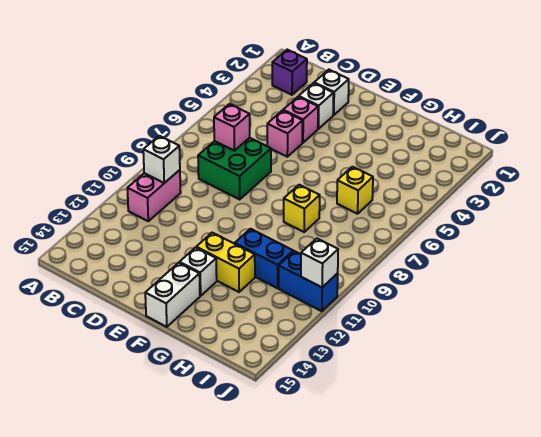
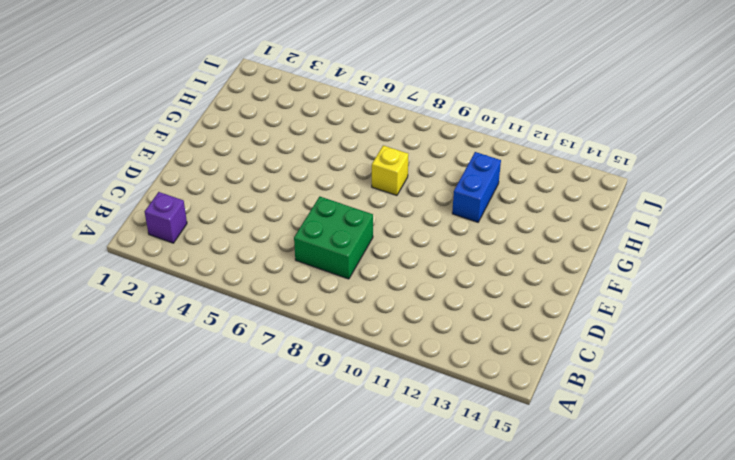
none -> pink brick B10:B11 level 1
none -> white brick D2 level 1
none -> white brick D3 level 1

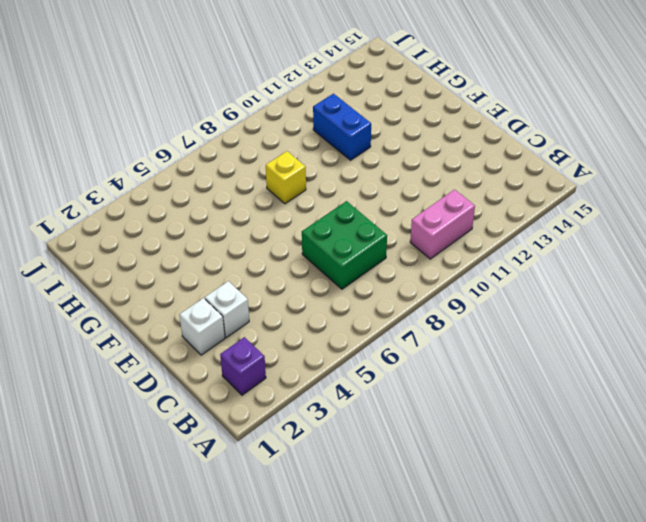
none -> pink brick D4 level 1
none -> pink brick D5 level 1
none -> yellow brick F12:G12 level 1

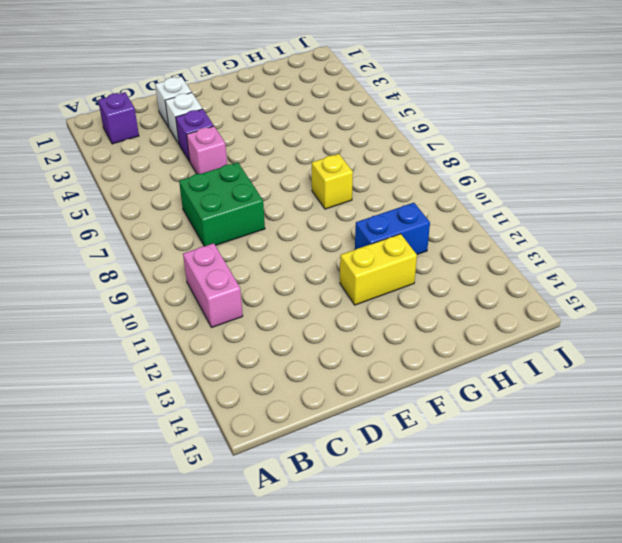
purple brick D4 level 1 -> pink brick D4 level 1
none -> white brick F13 level 1
none -> white brick F14:F15 level 1
none -> yellow brick H6 level 1

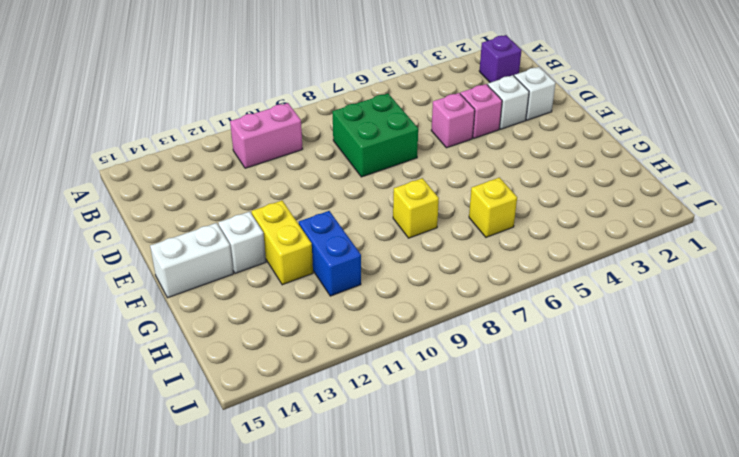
none -> blue brick I11:J11 level 1
none -> white brick B10 level 2
none -> pink brick C7 level 2

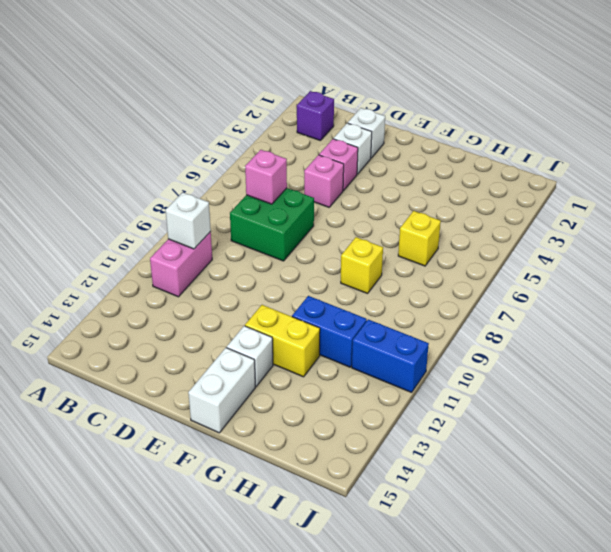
none -> white brick J11 level 2

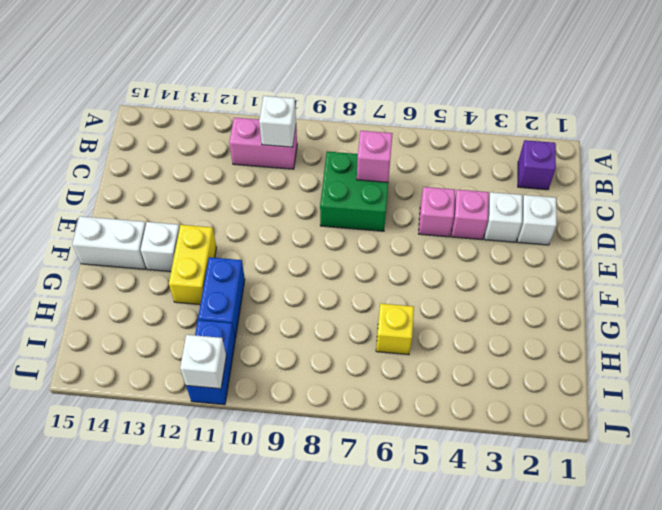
none -> yellow brick G8 level 1

